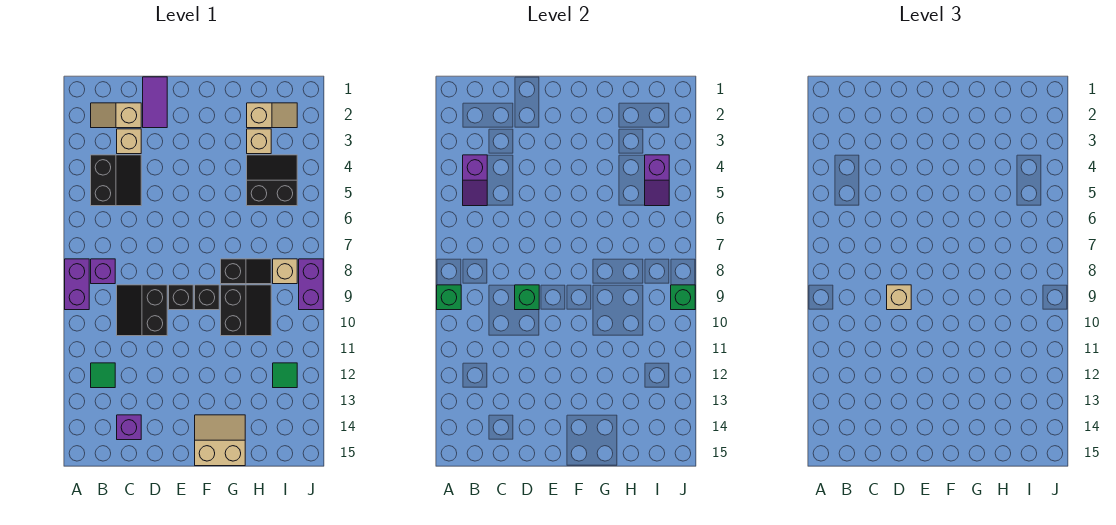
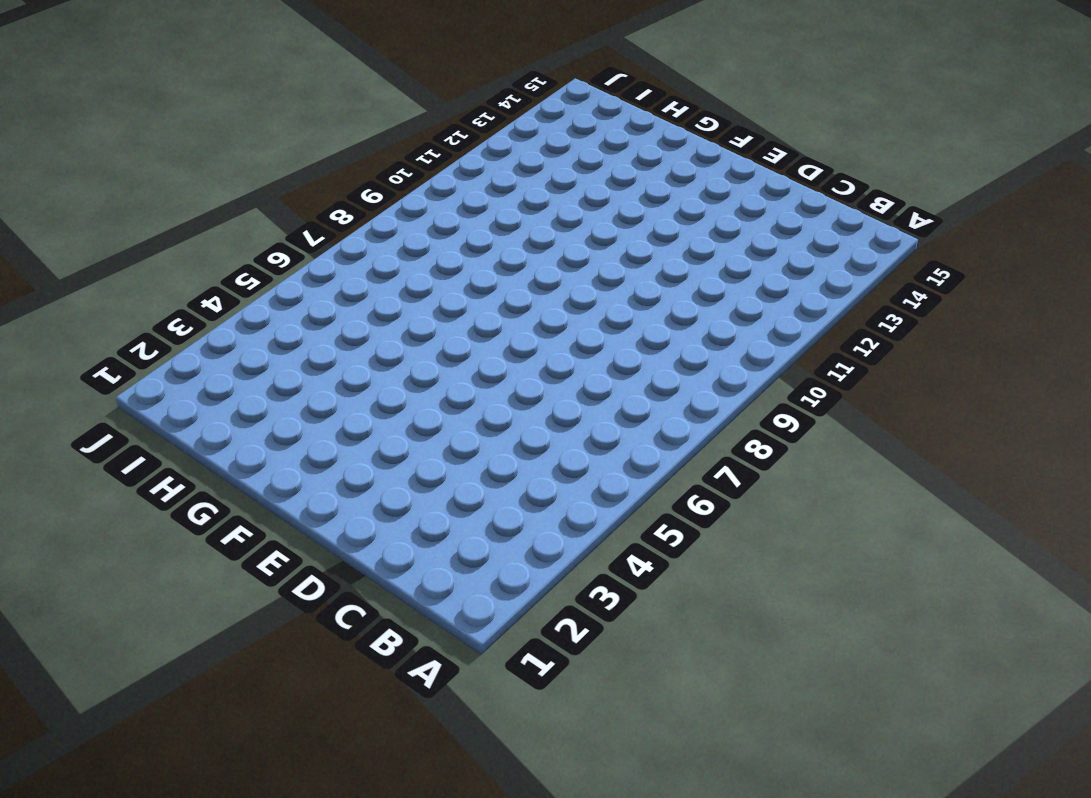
none -> purple brick A8:A9 level 1
none -> tan slope B2:C2 level 1 top C
none -> black slope B4:C5 level 1 top B

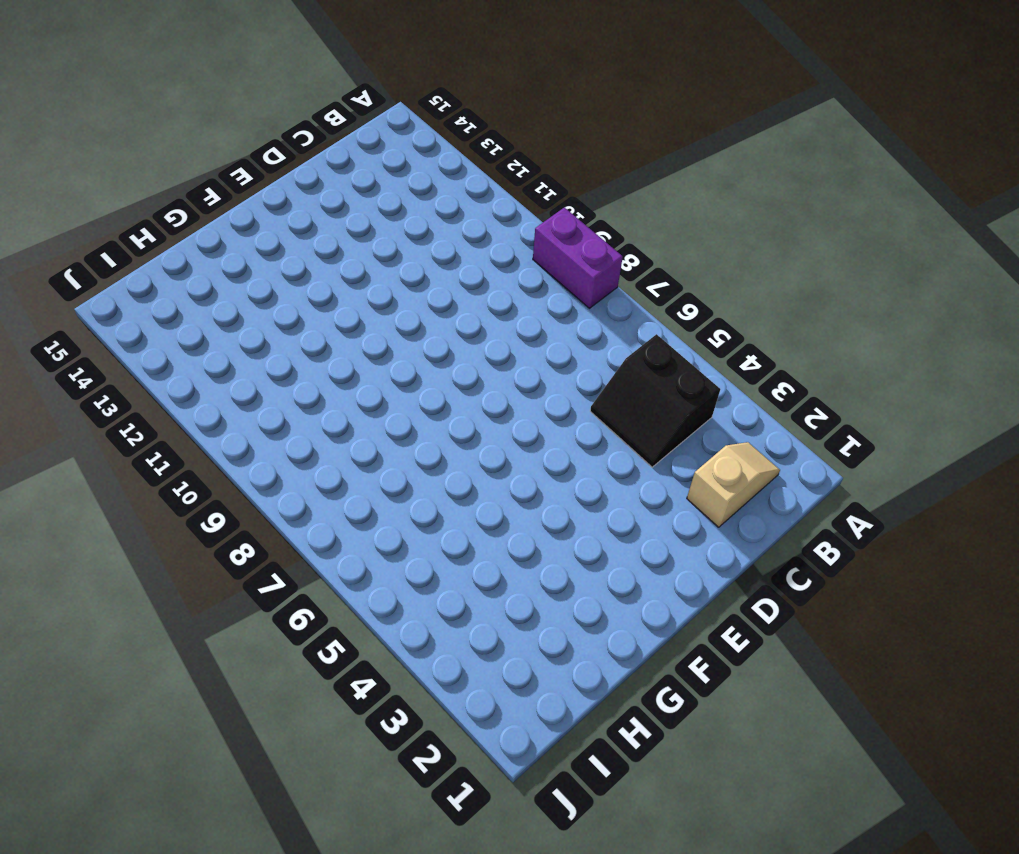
none -> purple brick B8 level 1
none -> green tile B12 level 1
none -> tan brick C3 level 1

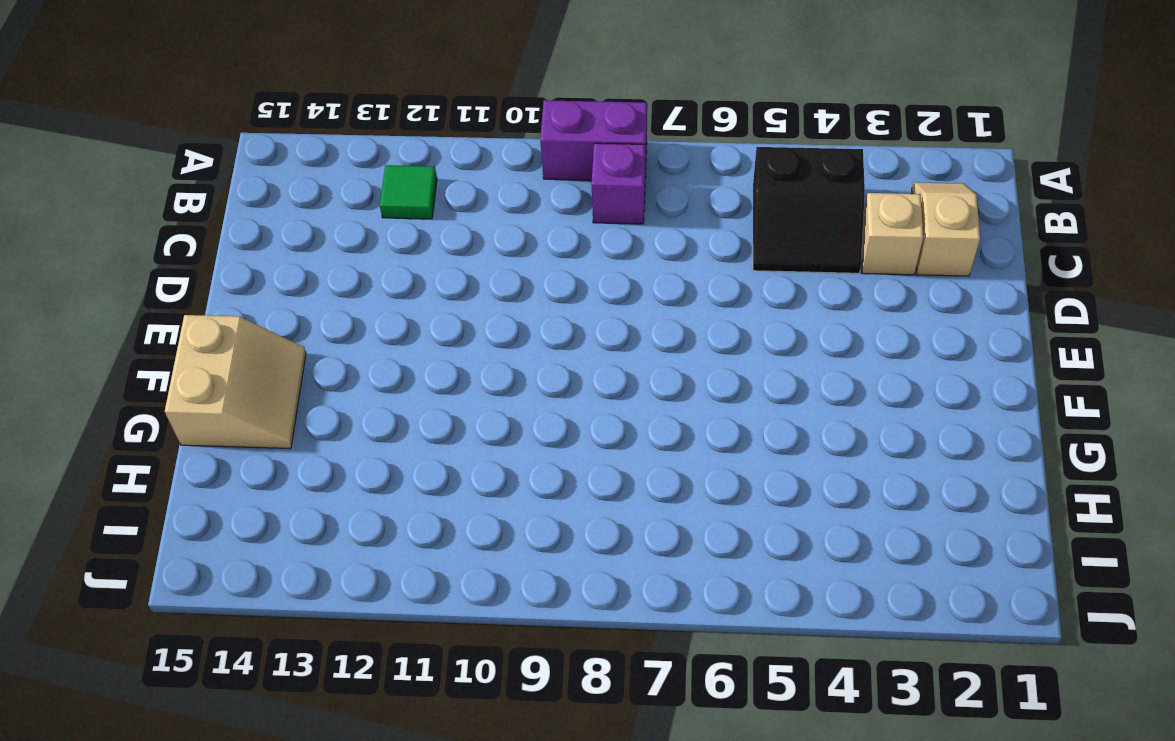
none -> black slope C9:D10 level 1 top D
none -> purple brick C14 level 1
none -> purple tile D1:D2 level 1

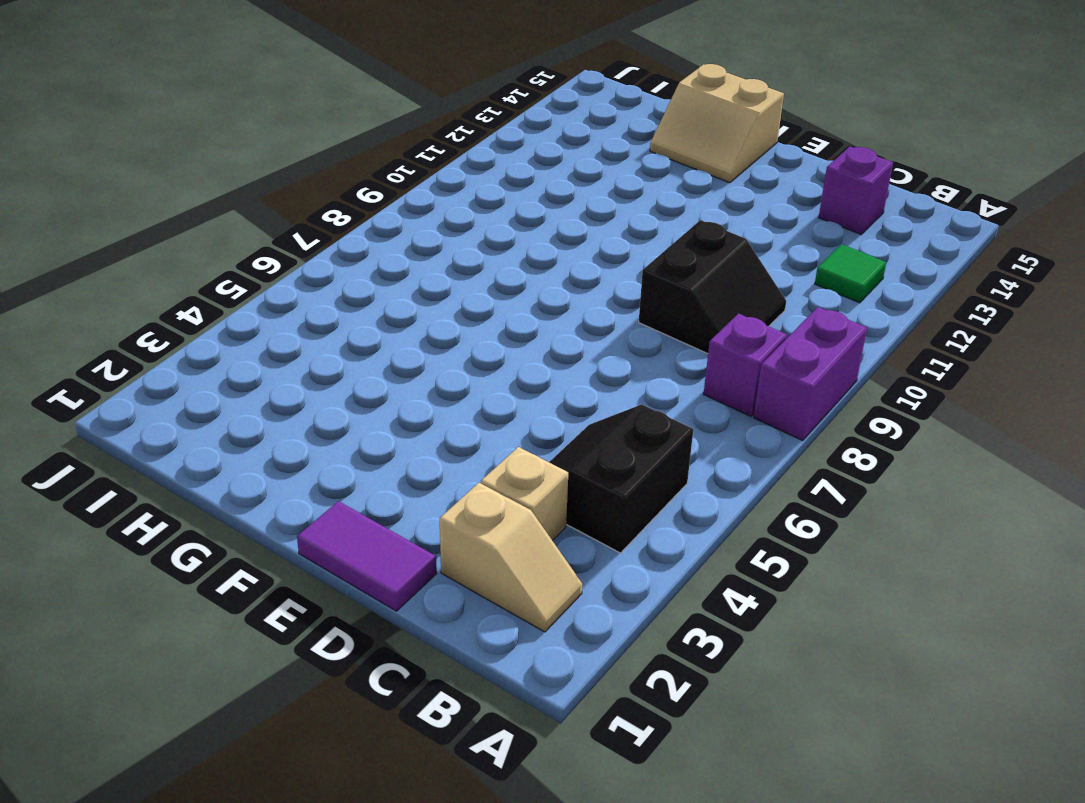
purple tile D1:E1 level 1 -> purple tile D1:D2 level 1
none -> black brick E9 level 1
none -> black brick F9 level 1
none -> black slope G8:H8 level 1 top G

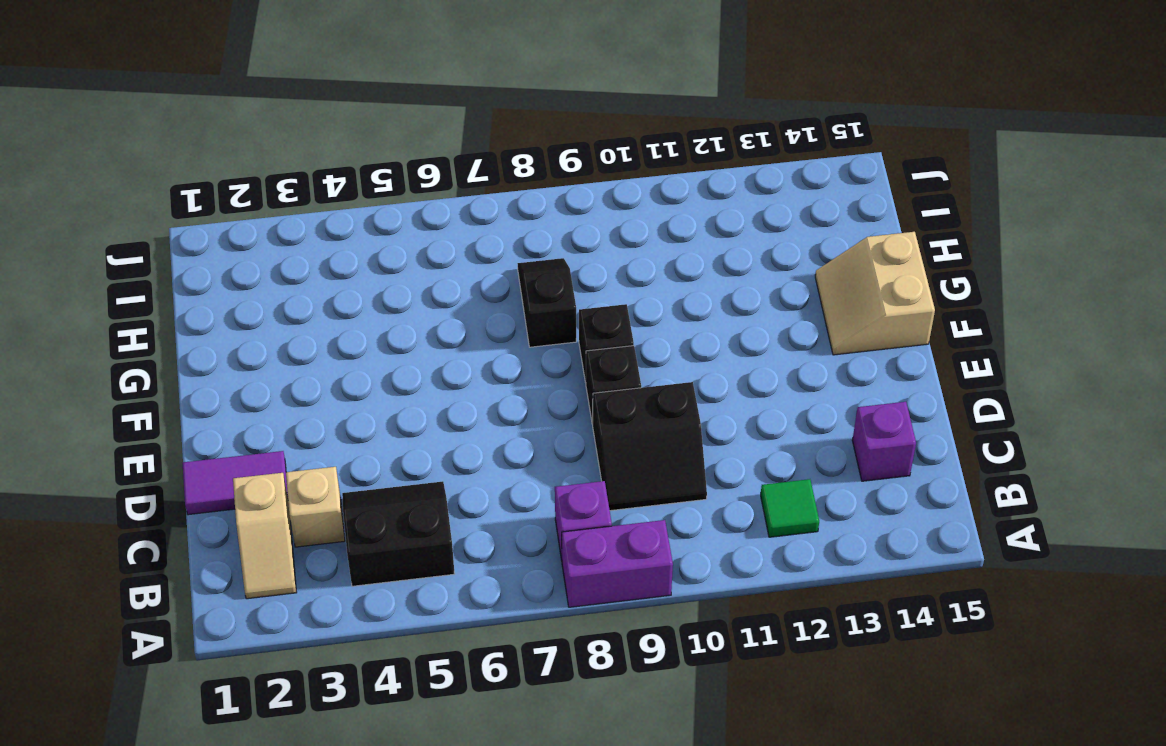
none -> black slope G9:H10 level 1 top G
none -> tan slope H2:I2 level 1 top H
none -> tan brick H3 level 1

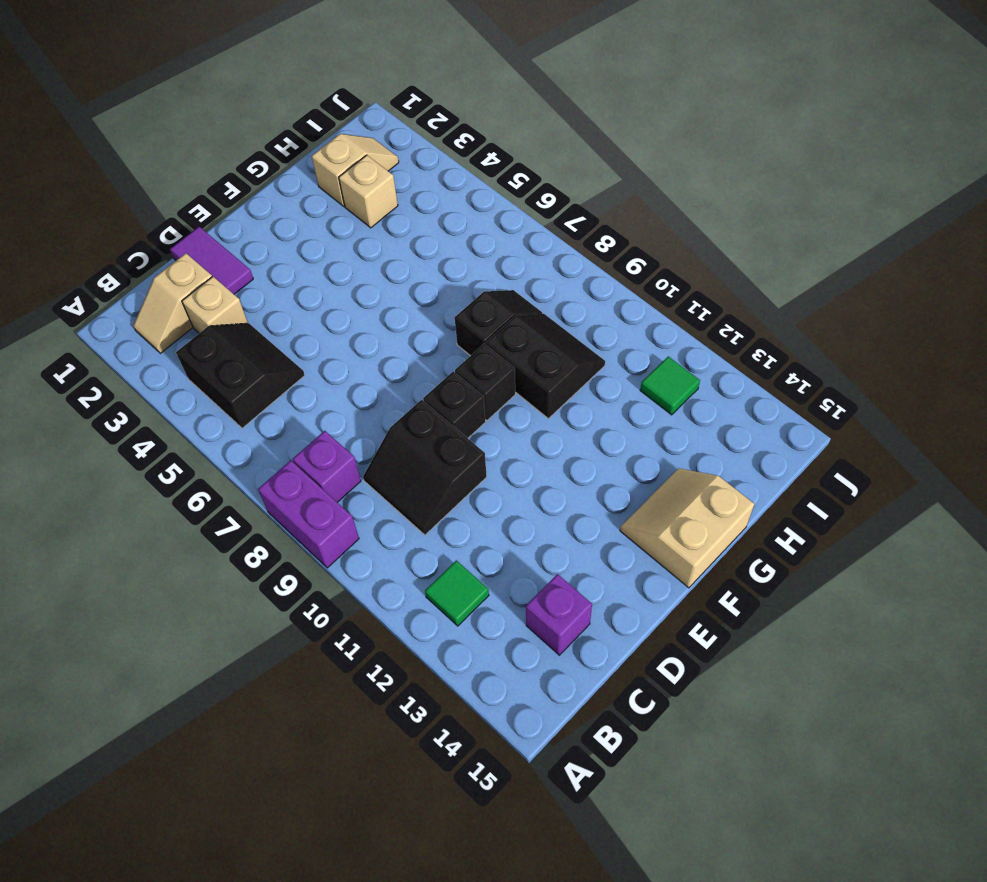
none -> black slope H4:I5 level 1 top 5
none -> tan brick I8 level 1
none -> purple brick J8:J9 level 1

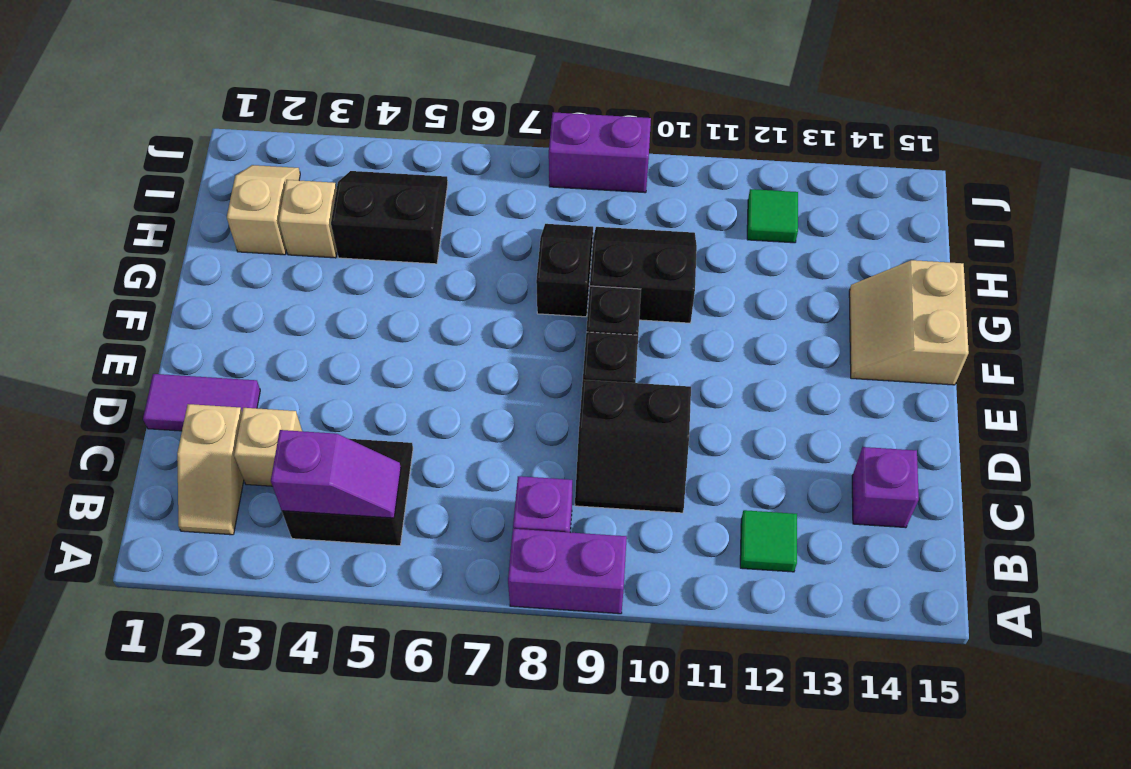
black slope H4:I5 level 1 top H -> black slope H4:I5 level 1 top 5
none -> tan brick I8 level 1
none -> green brick A9 level 2
none -> green brick D9 level 2

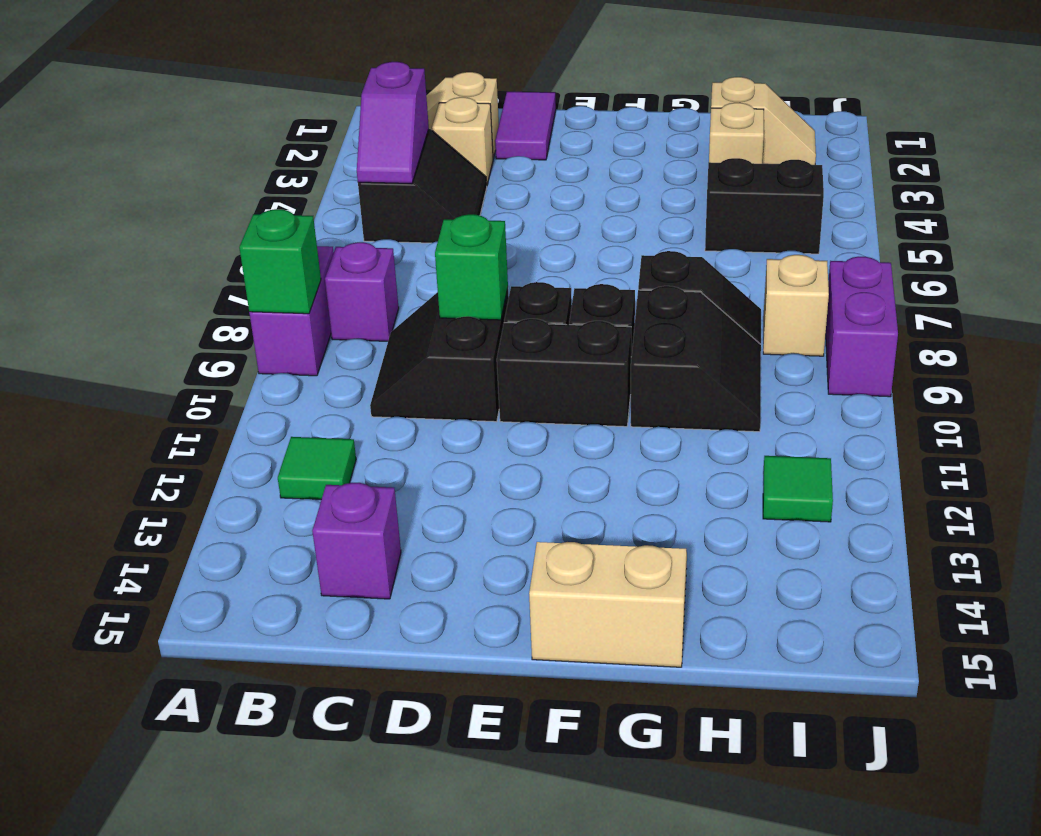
black brick E10:F10 level 1 -> none
none -> purple slope I4:I5 level 2 top 4
none -> green brick J9 level 2
none -> tan brick D9 level 3

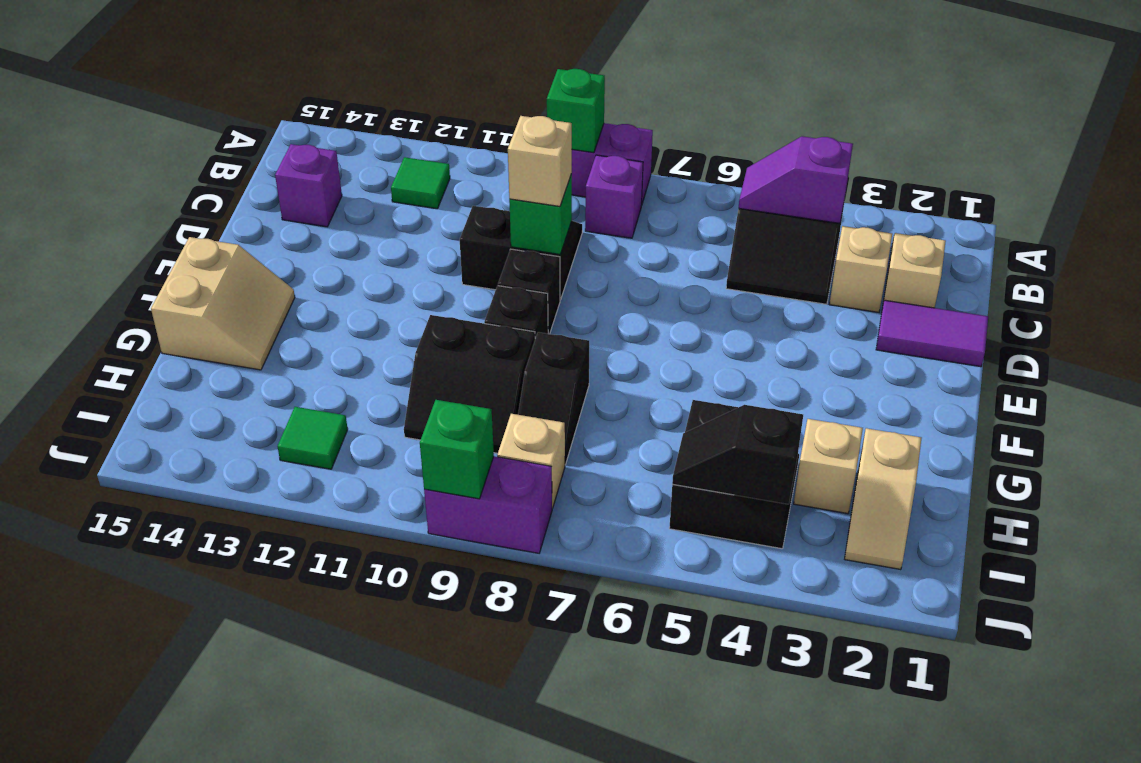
black slope I4:I5 level 2 top 4 -> purple slope I4:I5 level 2 top 4

